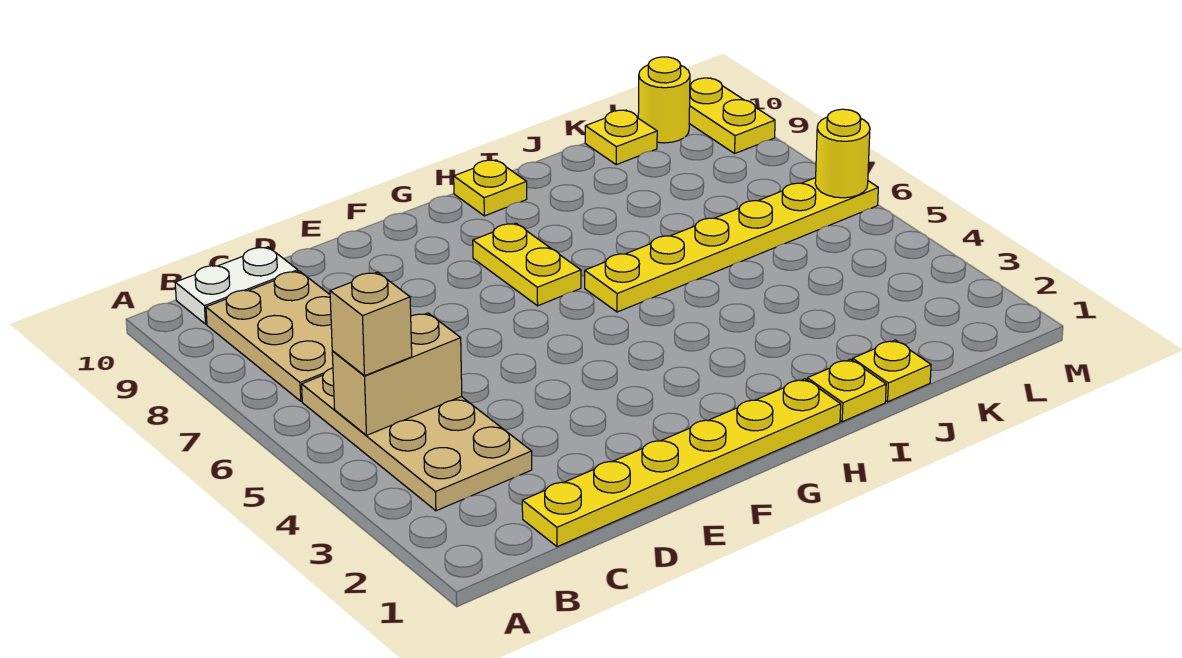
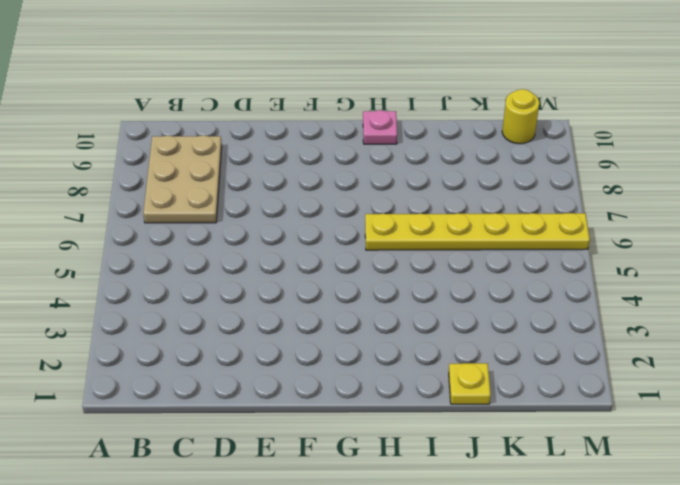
pink plate H10 level 1 -> yellow plate H10 level 1
none -> tan plate B3:C6 level 1
none -> white plate B10:C10 level 1
none -> yellow plate C1:H1 level 1

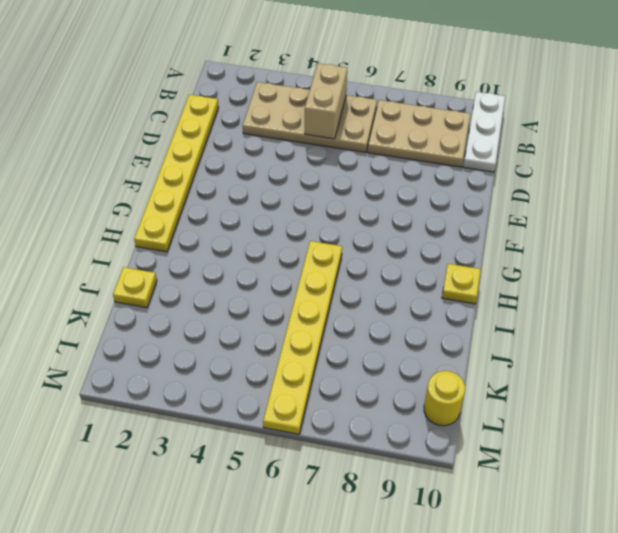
white plate A10:C10 level 1 -> white plate B10:C10 level 1
none -> yellow plate G7:G8 level 1
none -> yellow plate I1 level 1
none -> yellow plate K10 level 1

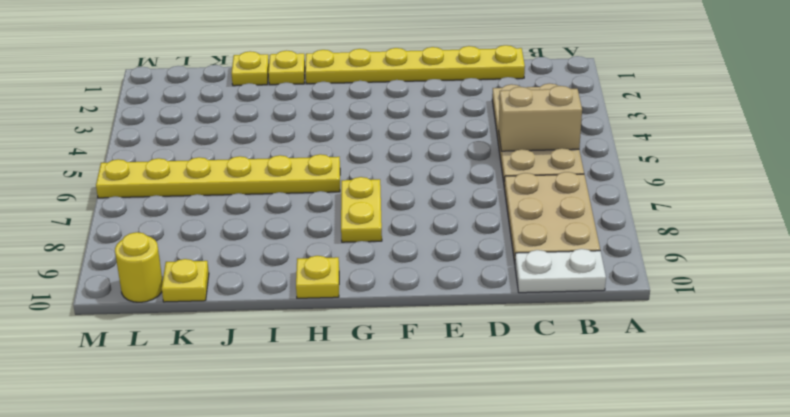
none -> yellow plate M9:M10 level 1
none -> yellow round brick M6 level 2
none -> tan brick B5 level 3

